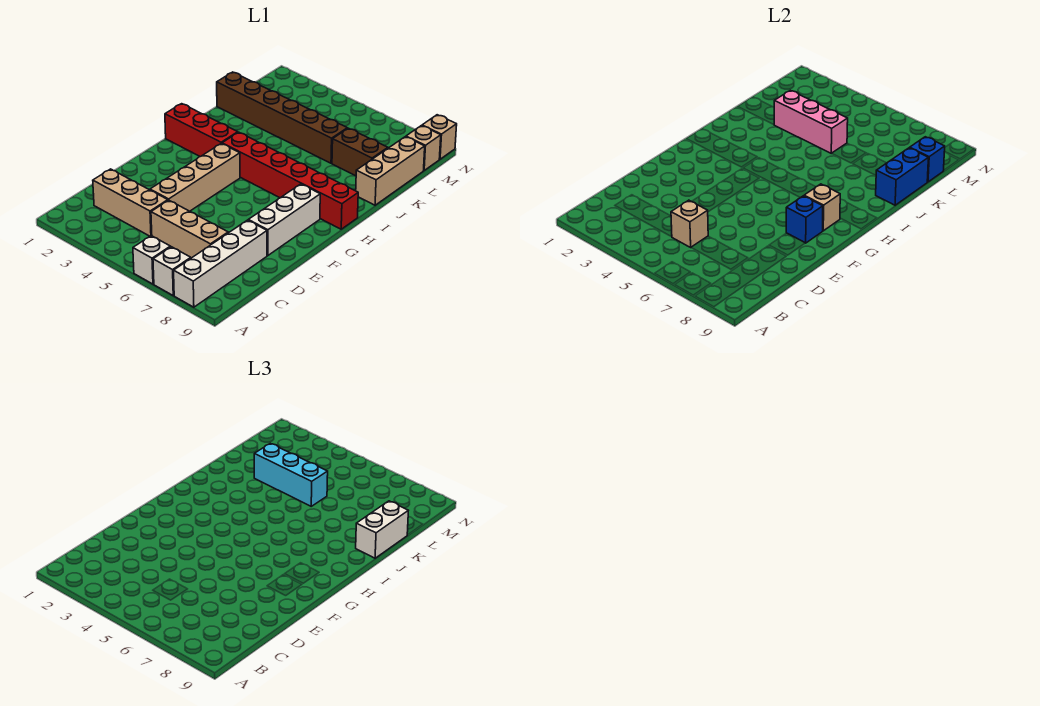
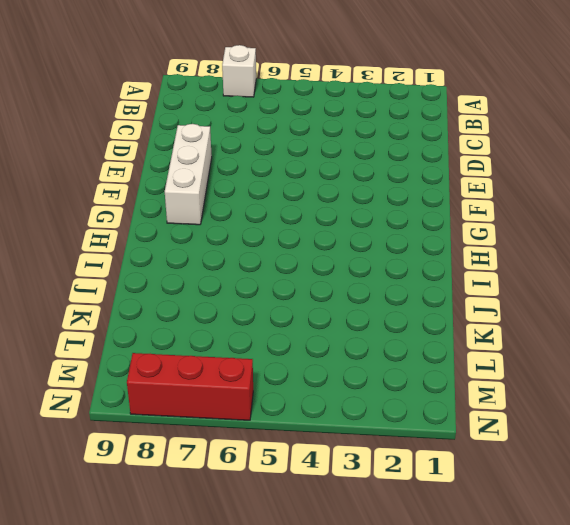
red brick N6:N8 level 1 -> red brick H1:H3 level 1
none -> white brick A6 level 1
none -> white brick A8:D8 level 1
none -> tan brick C2:C4 level 1

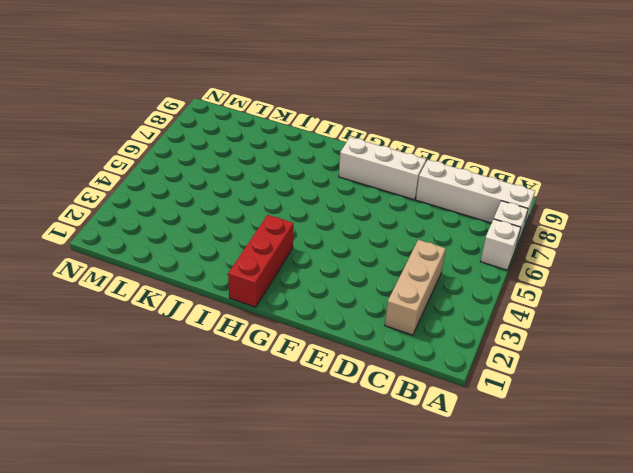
none -> tan brick C5:C7 level 1
none -> tan brick D4:G4 level 1
none -> red brick H4:H9 level 1

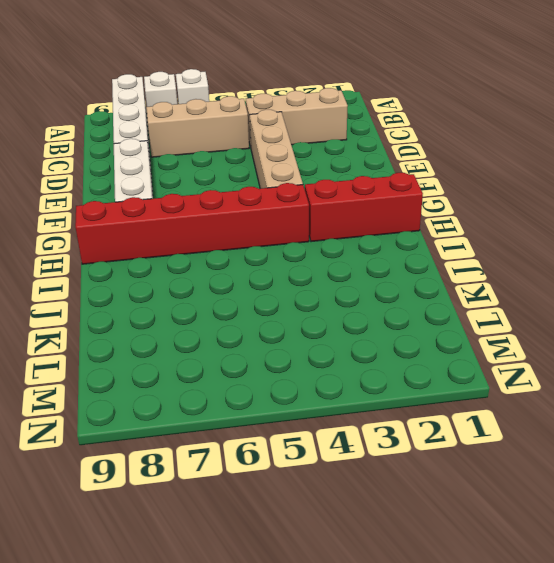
none -> tan brick J9:L9 level 1
none -> brown brick K1:K6 level 1
none -> brown brick K7:K8 level 1

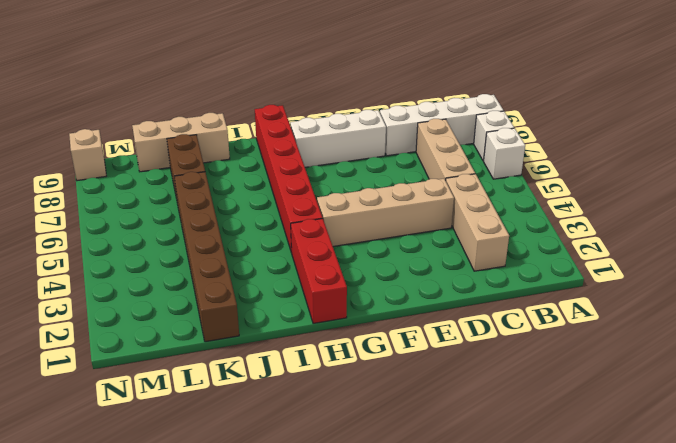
none -> tan brick M9 level 1
none -> tan brick C5 level 2
none -> blue brick F8 level 2

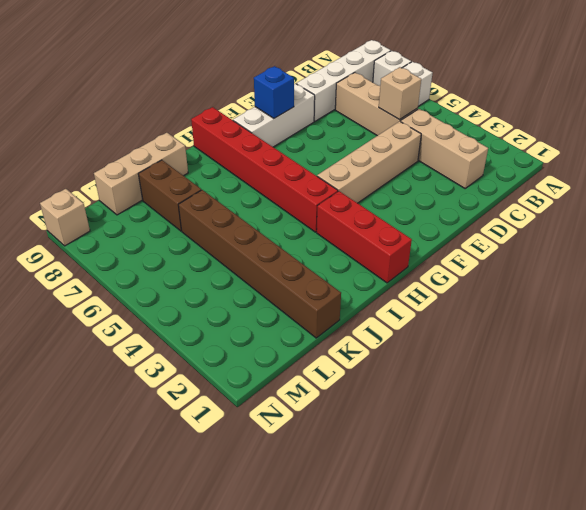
none -> tan brick M9 level 1
none -> tan brick G8 level 2
none -> blue brick J9:K9 level 2

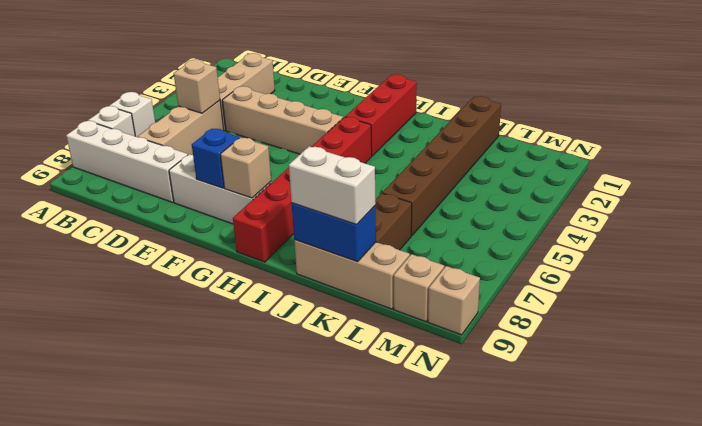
none -> pink brick K3:K5 level 2
none -> blue brick L9 level 2
none -> cyan brick K3:K5 level 3

